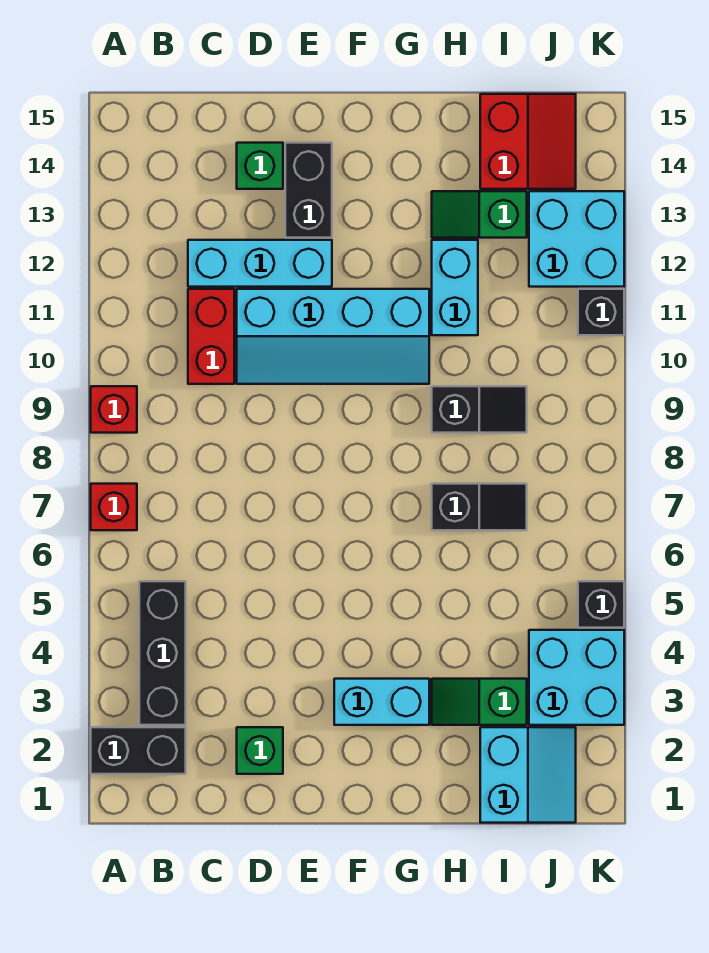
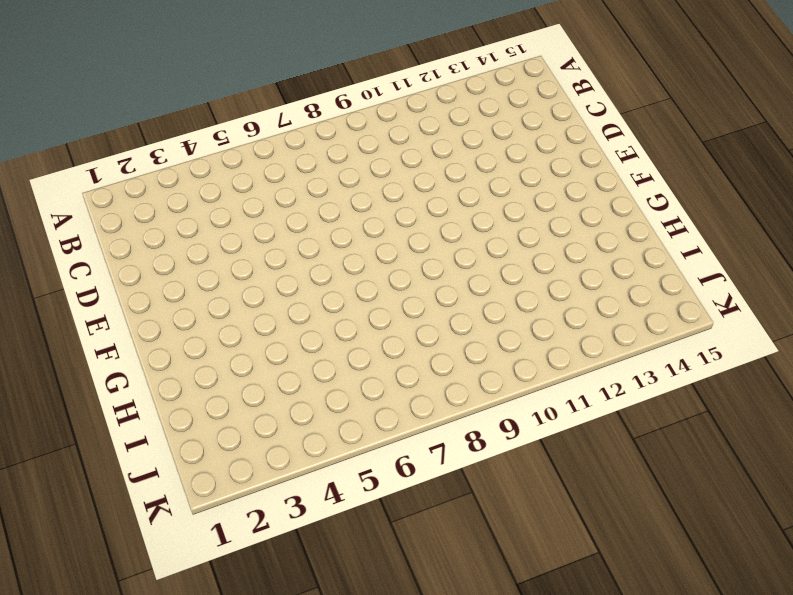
none -> black brick A2:B2 level 1
none -> red brick A7 level 1
none -> red brick A9 level 1

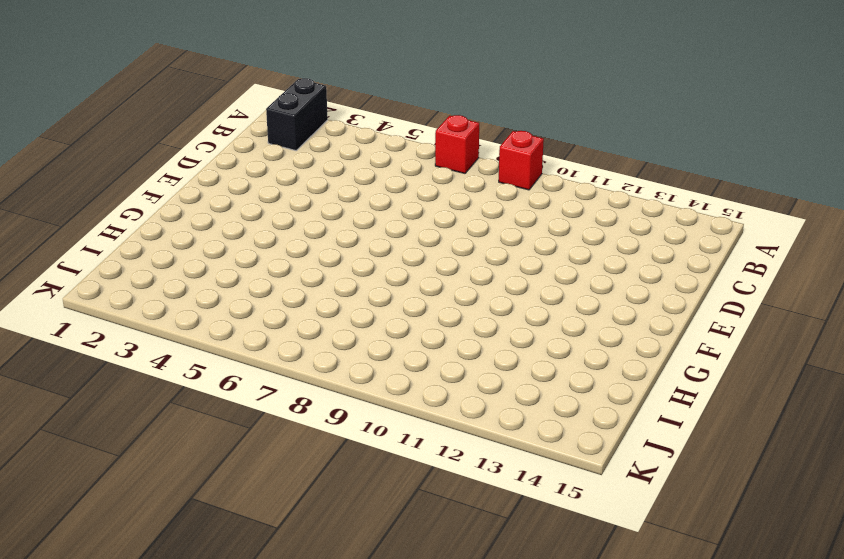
none -> black brick B3:B5 level 1
none -> red brick C10:C11 level 1
none -> cyan brick C12:E12 level 1

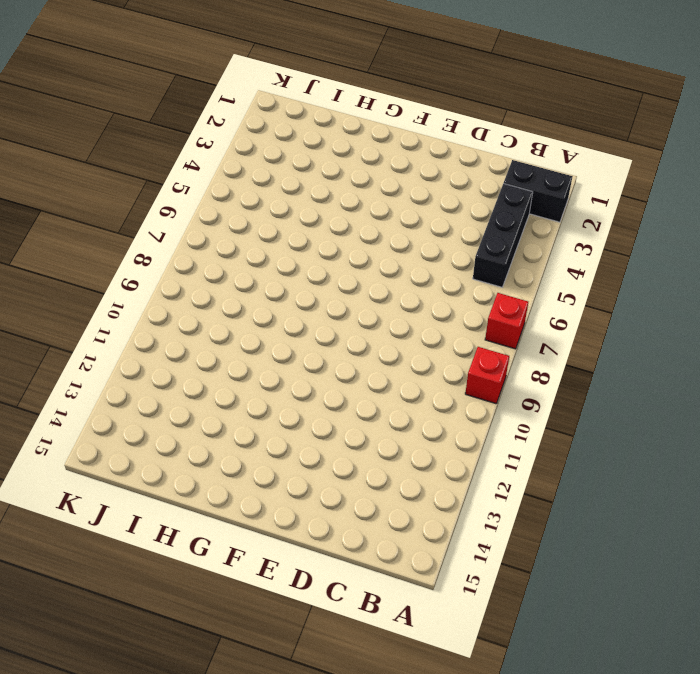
none -> red brick C10:C11 level 1
none -> cyan brick C12:E12 level 1
none -> green brick D2 level 1

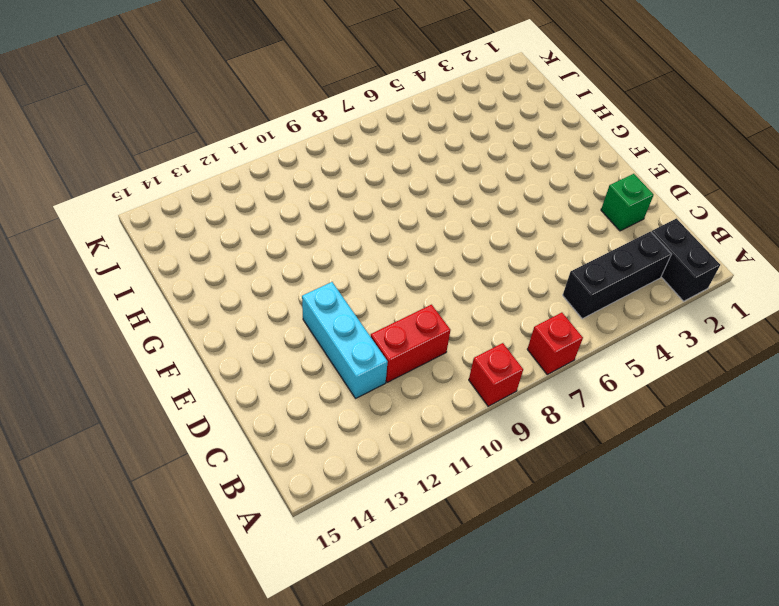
none -> cyan slope D10:G11 level 1 top 11
none -> green brick D14 level 1
none -> black brick E13:E14 level 1

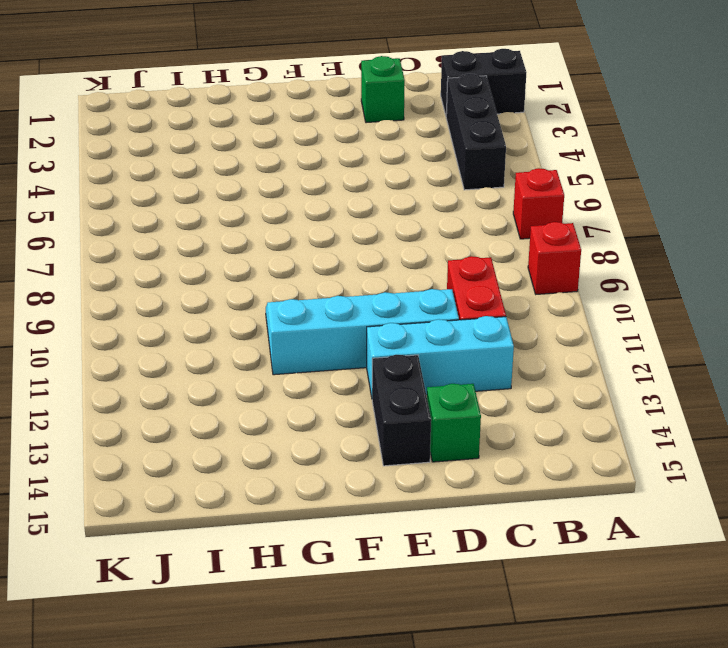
none -> cyan brick F3:G3 level 1
none -> green slope H3:I3 level 1 top I
none -> black slope H7:I7 level 1 top H

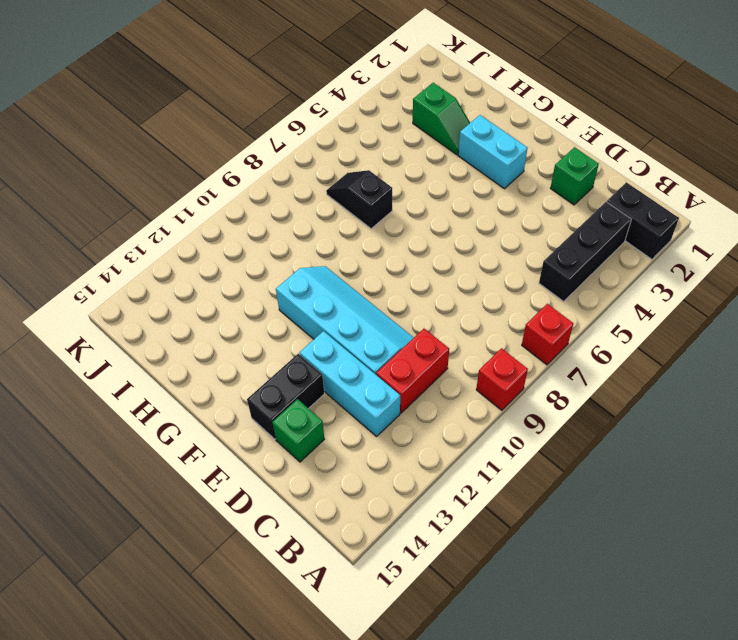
none -> black slope H9:I9 level 1 top H
none -> cyan brick H11:H12 level 1
none -> green slope H13:I13 level 1 top I

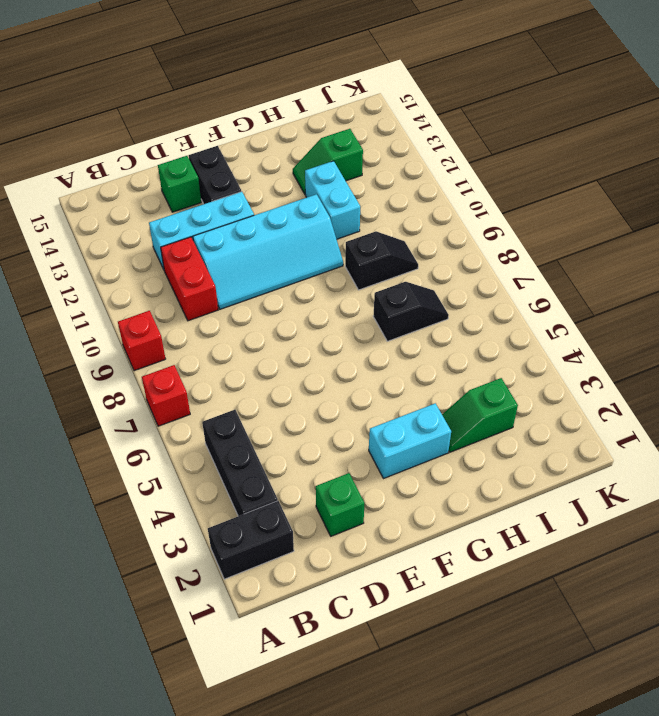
none -> cyan slope I1:J2 level 1 top I
none -> red slope I14:J15 level 1 top I
none -> cyan brick J3:K4 level 1

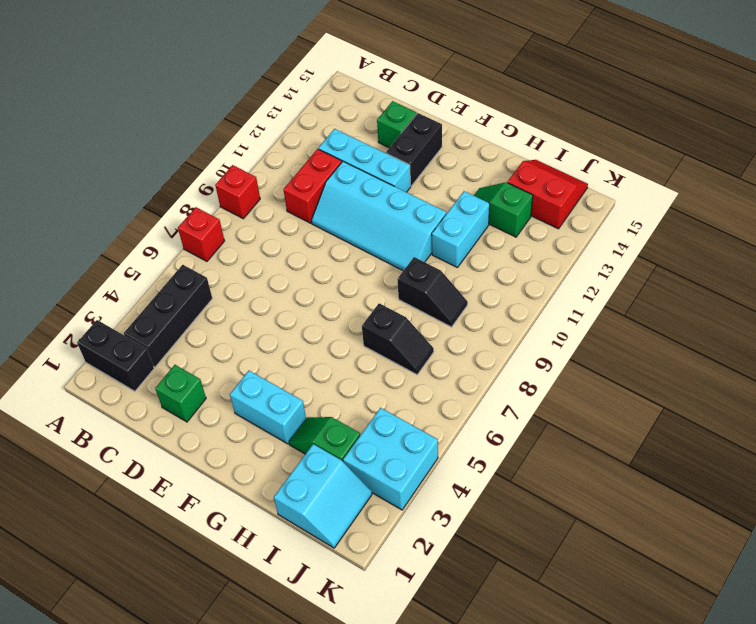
red slope I14:J15 level 1 top 14 -> red slope I14:J15 level 1 top I
none -> cyan brick J12:K13 level 1
none -> black brick K5 level 1
none -> black brick K11 level 1

